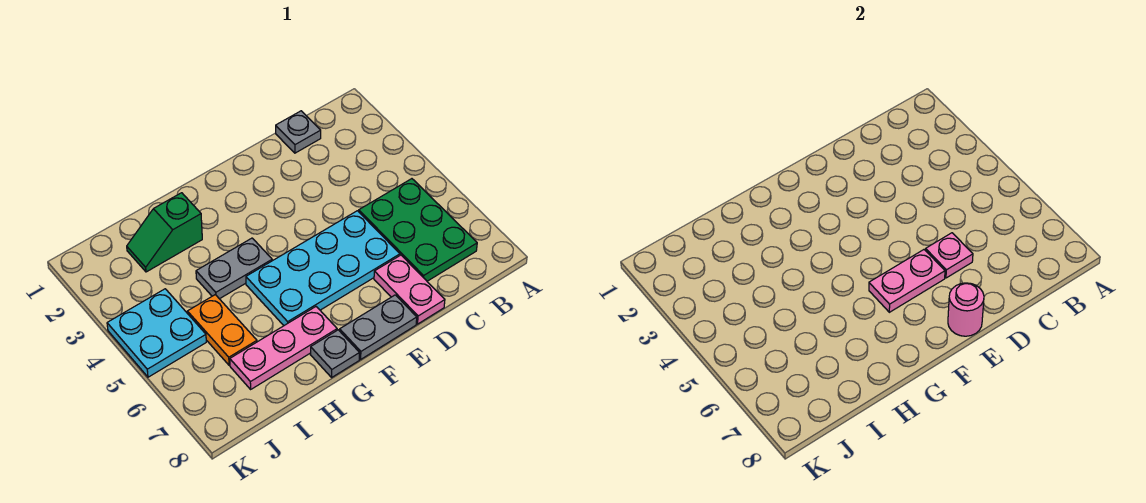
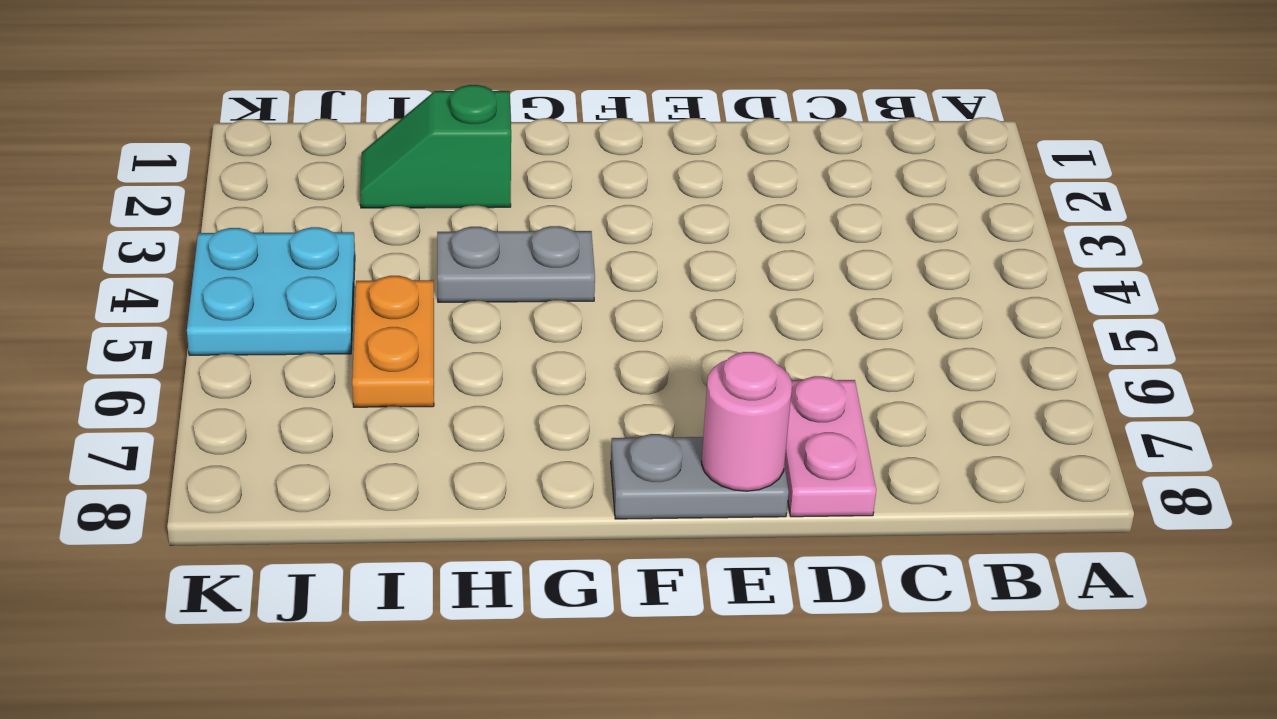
none -> green plate B5:C7 level 1
none -> grey plate C1 level 1
none -> cyan plate D5:G6 level 1

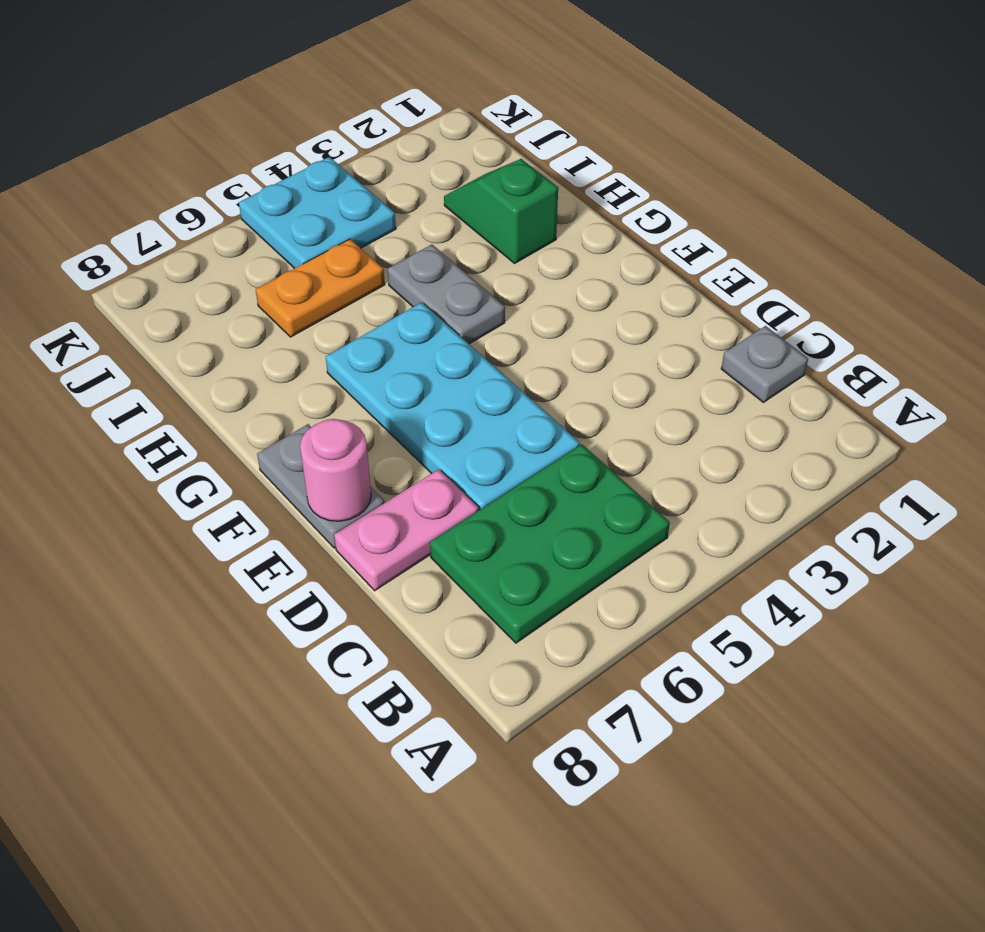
none -> pink plate G7:I7 level 1
none -> grey plate G8 level 1
none -> pink plate D6 level 2

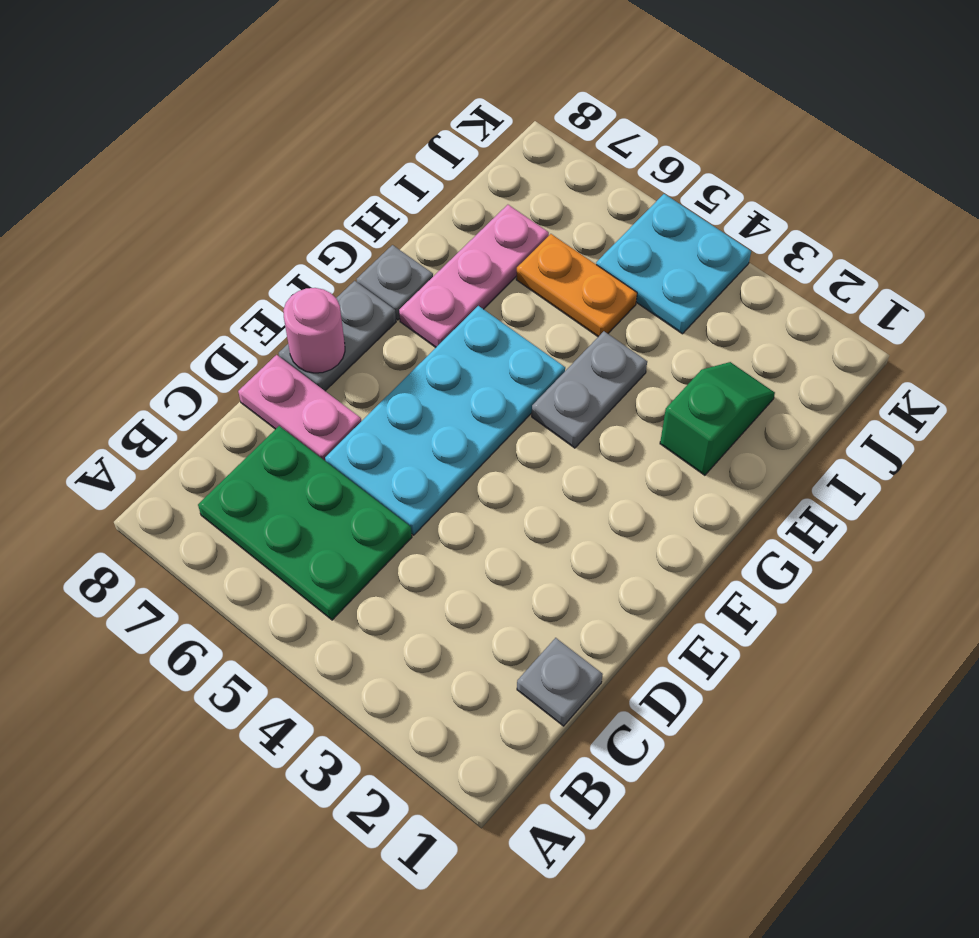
none -> pink plate D6 level 2
none -> pink plate E6:F6 level 2

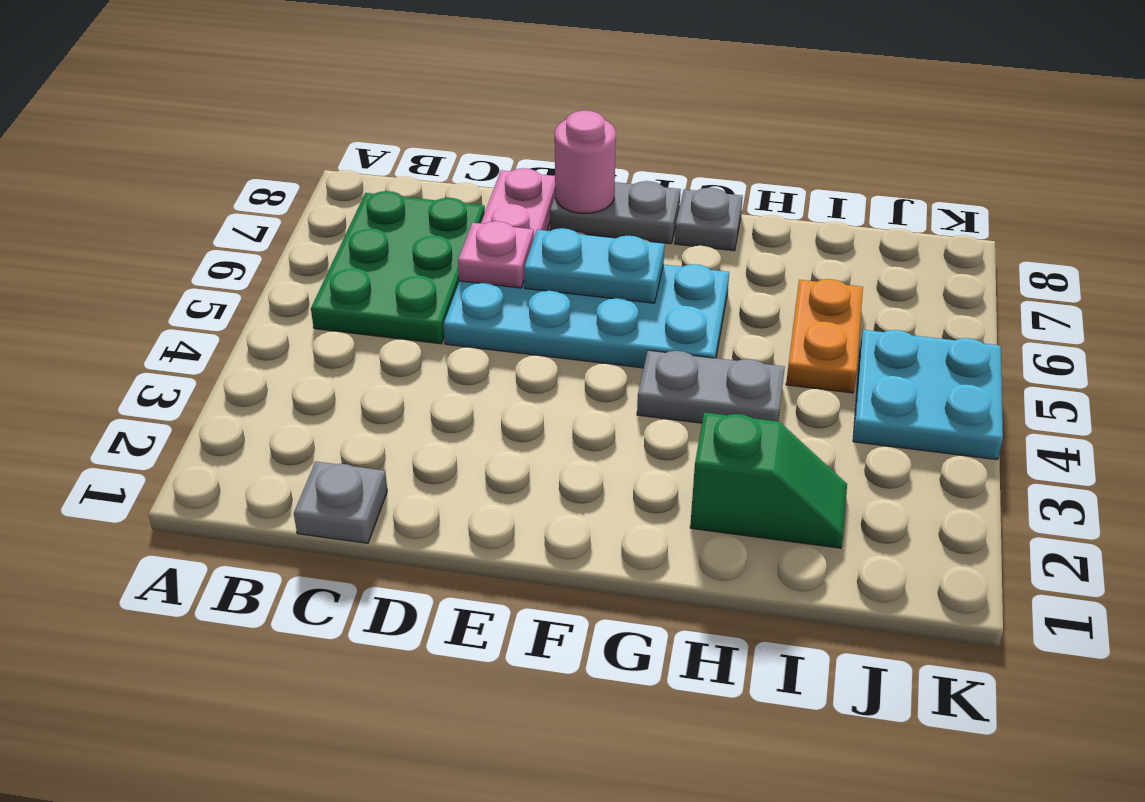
cyan plate E6:F6 level 2 -> pink plate E6:F6 level 2
none -> pink plate G7:I7 level 1

